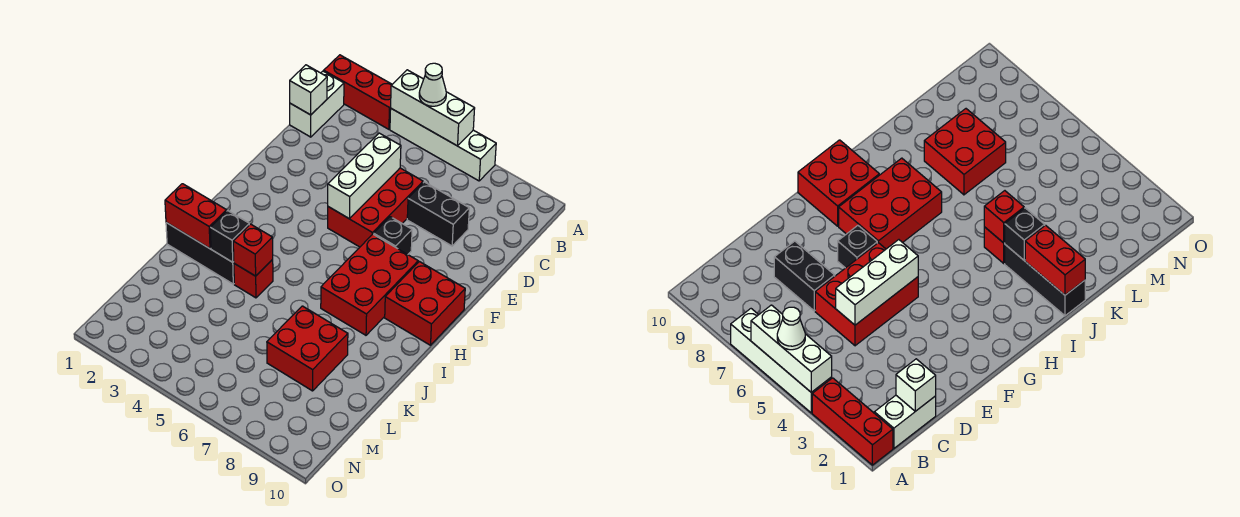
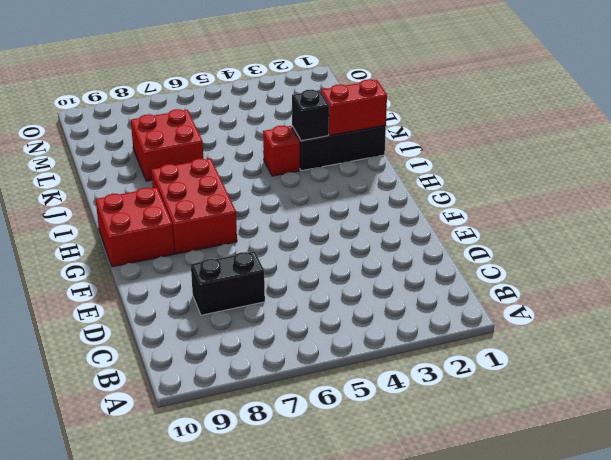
none -> red brick A1:A3 level 1
none -> white brick A4:A7 level 1
none -> white brick B1:C1 level 1

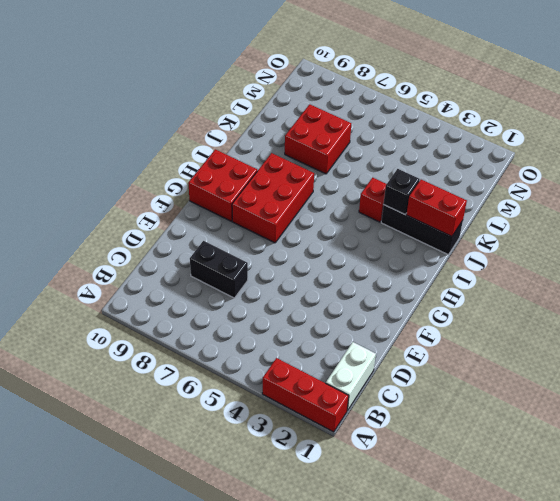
none -> white brick A4:A7 level 1
none -> red brick D5:F6 level 1
none -> black brick F7 level 1

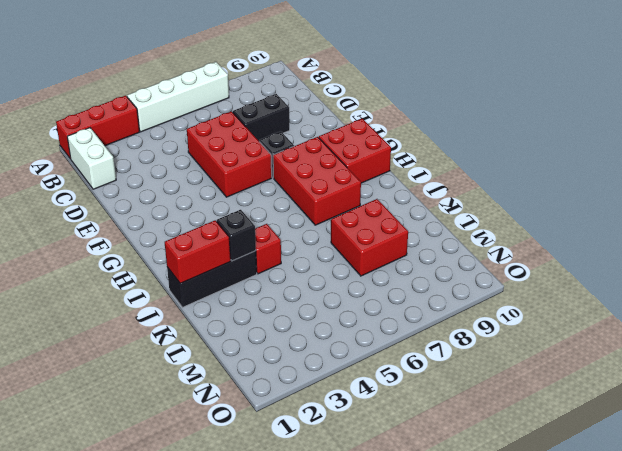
none -> white brick A4:A6 level 2
none -> white brick C1 level 2
none -> white brick D5:F5 level 2

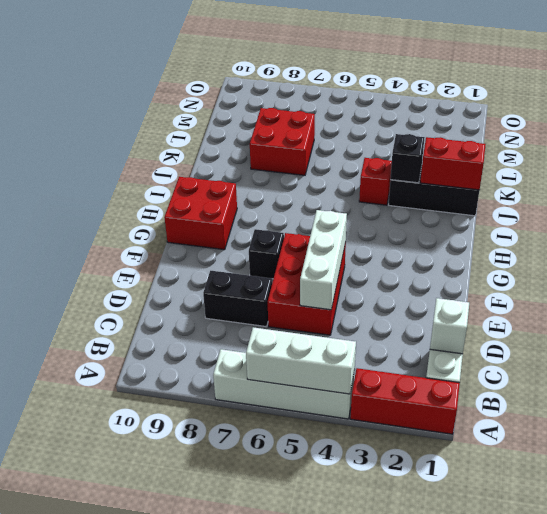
none -> red brick G7:I8 level 1
none -> red brick J4 level 2
none -> white cone A5 level 3

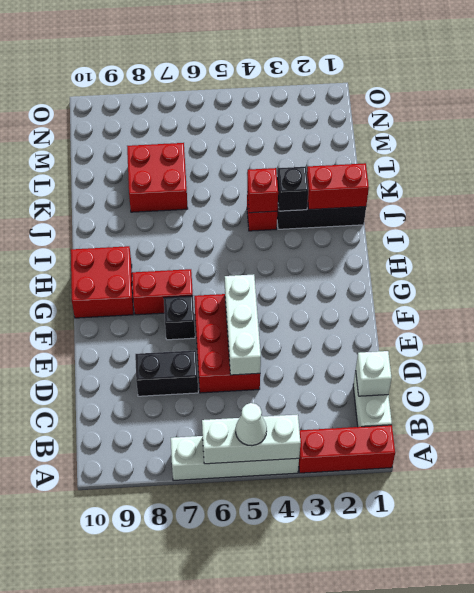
red brick G7:G8 level 1 -> red brick G7:I8 level 1

